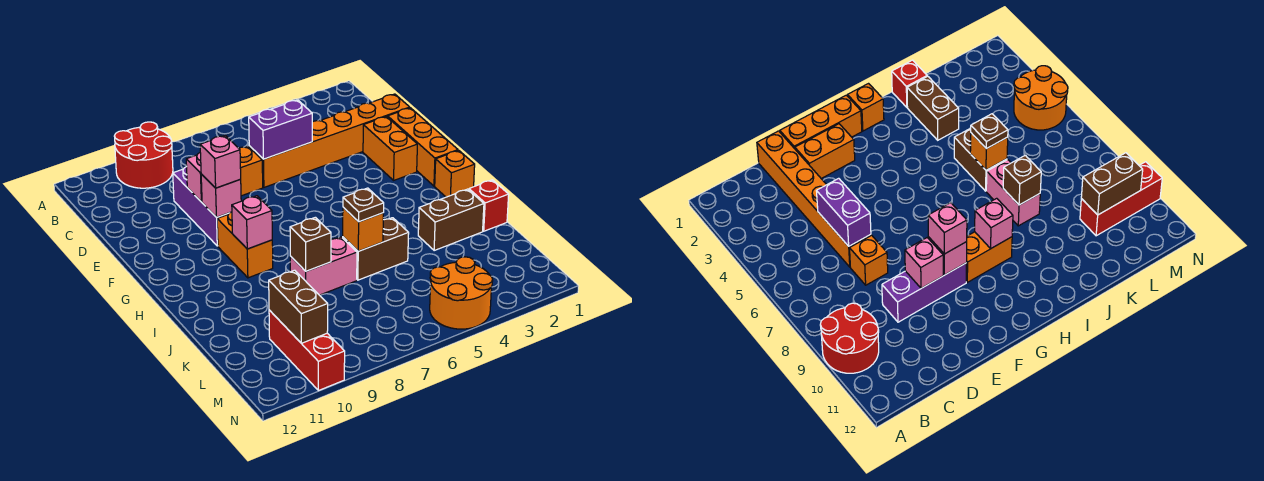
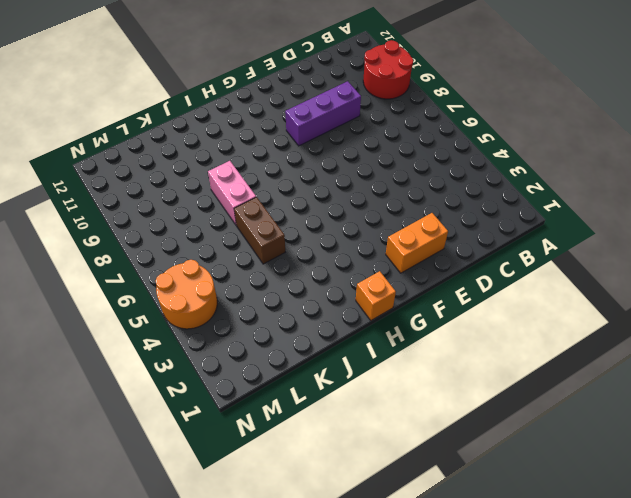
none -> orange brick D1:D6 level 1
none -> orange brick D7 level 1
none -> orange brick E1:G1 level 1

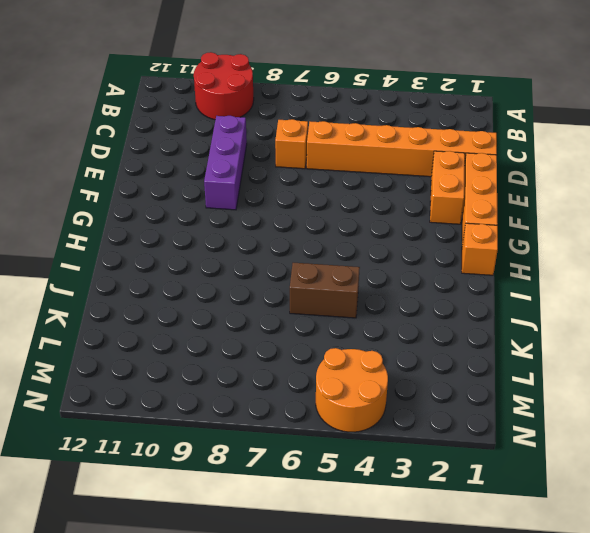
none -> orange brick G9:H9 level 1
none -> red brick J1 level 1
none -> brown brick J2:J3 level 1

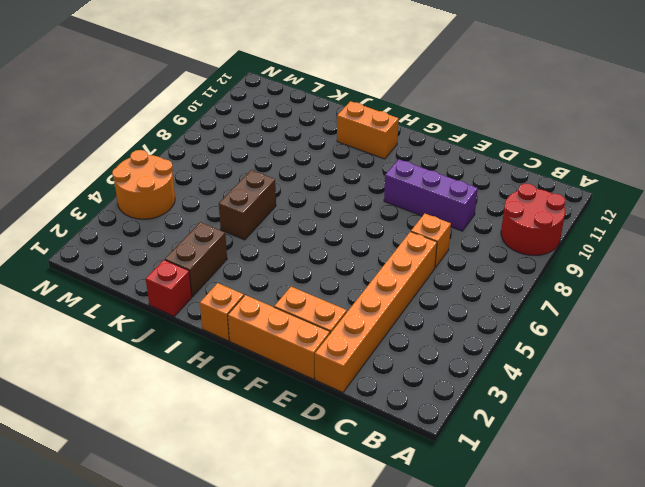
orange brick H11:I11 level 1 -> orange brick G9:H9 level 1
none -> pink brick J7:J8 level 1
none -> red brick L10:N10 level 1
none -> purple brick D5:D6 level 2

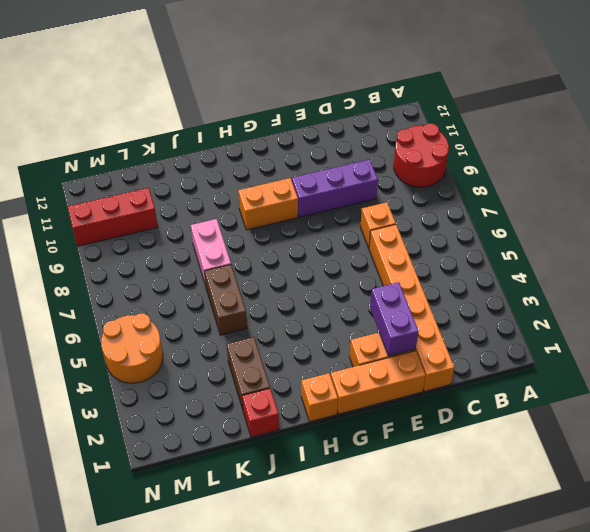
purple brick E2:E3 level 2 -> purple brick D5:D6 level 2
none -> pink brick E9 level 2
none -> pink brick F9 level 2
none -> pink brick H9 level 2

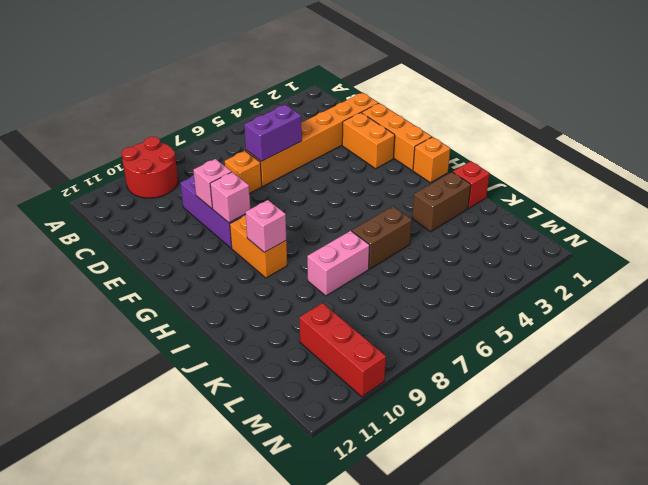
none -> orange round brick M4:N5 level 1
none -> orange brick J6 level 2
none -> brown brick J8 level 2

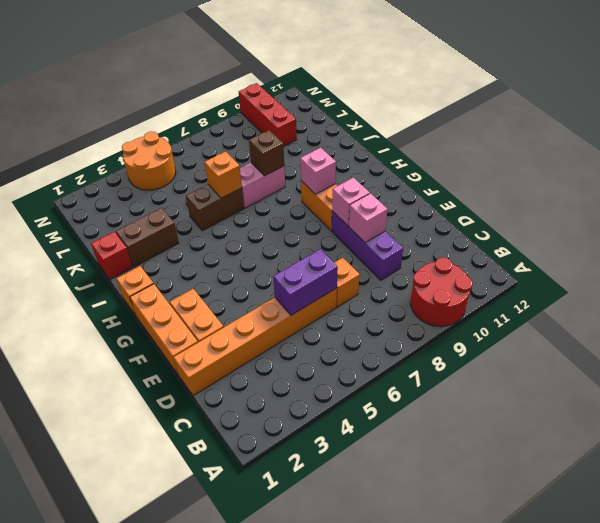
none -> brown brick L10:M10 level 2
none -> pink brick F9 level 3
none -> brown plate J6 level 3

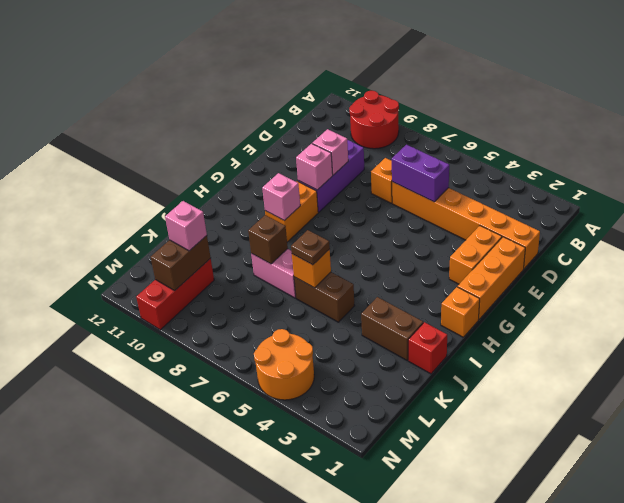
pink brick L10 level 3 -> pink brick F9 level 3

